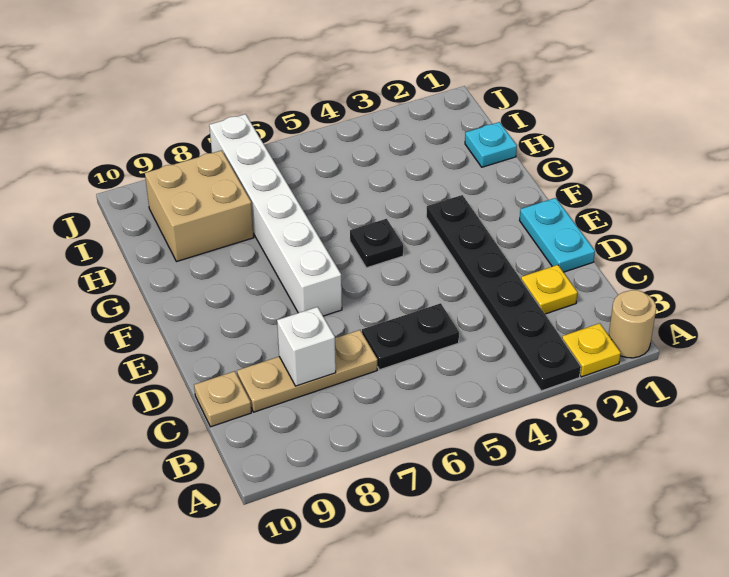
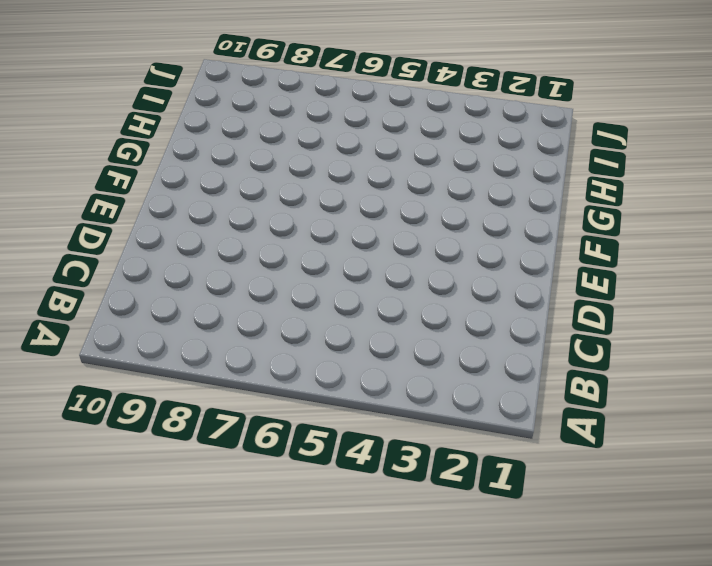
none -> tan round brick A1 level 1
none -> yellow plate A2 level 1
none -> black plate A3:F3 level 1

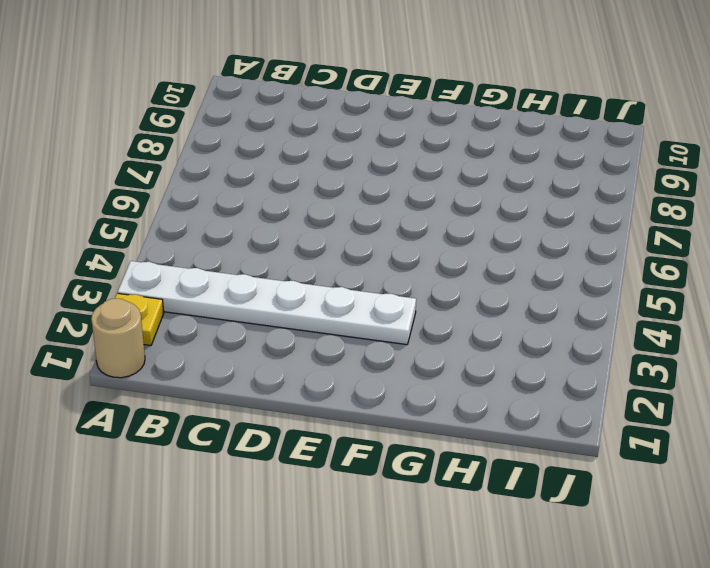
white plate A3:F3 level 1 -> black plate A3:F3 level 1
none -> yellow plate C2 level 1
none -> black plate C5:C6 level 1
none -> tan plate C7:C9 level 1

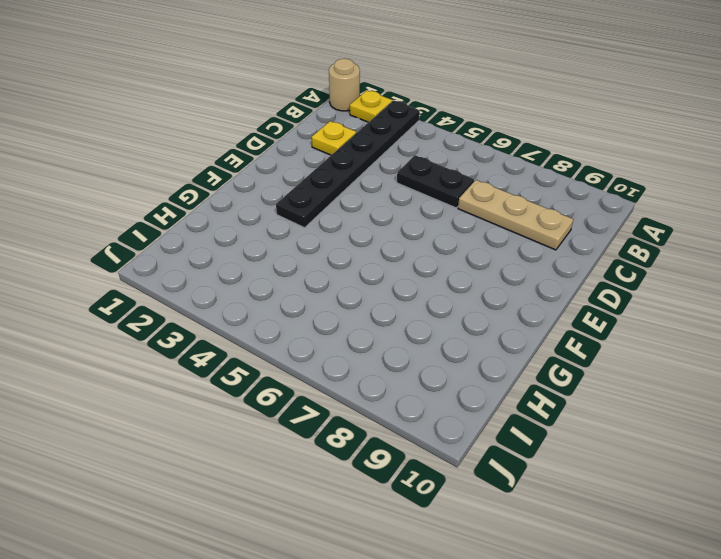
none -> tan plate C10 level 1
none -> cyan plate D1:E1 level 1
none -> white brick E7:J7 level 1

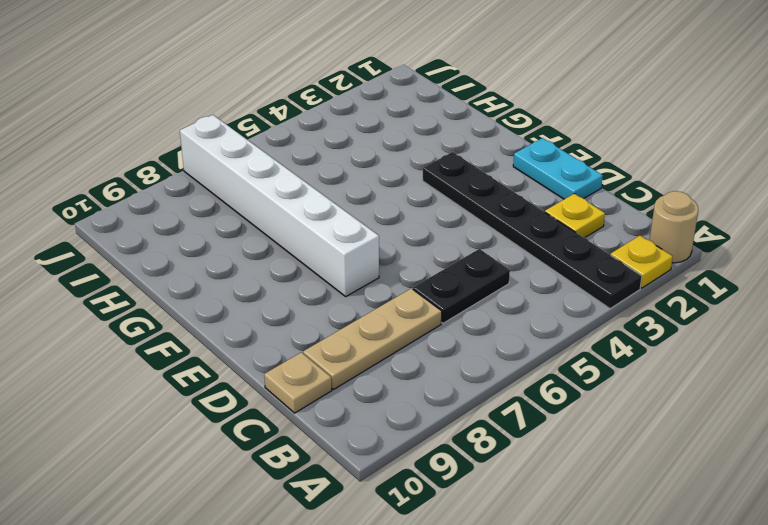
none -> black plate F5 level 1
none -> cyan plate H1 level 1
none -> tan brick H8:I9 level 1

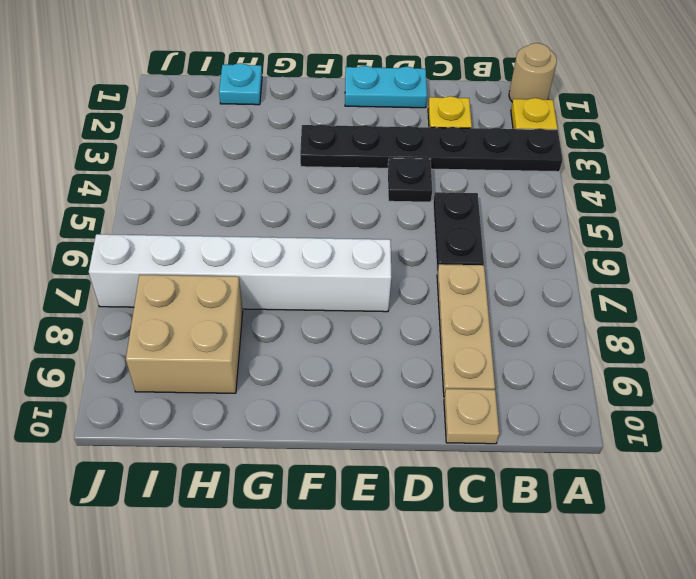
black plate D4 level 1 -> black plate F5 level 1
none -> white brick C8 level 2

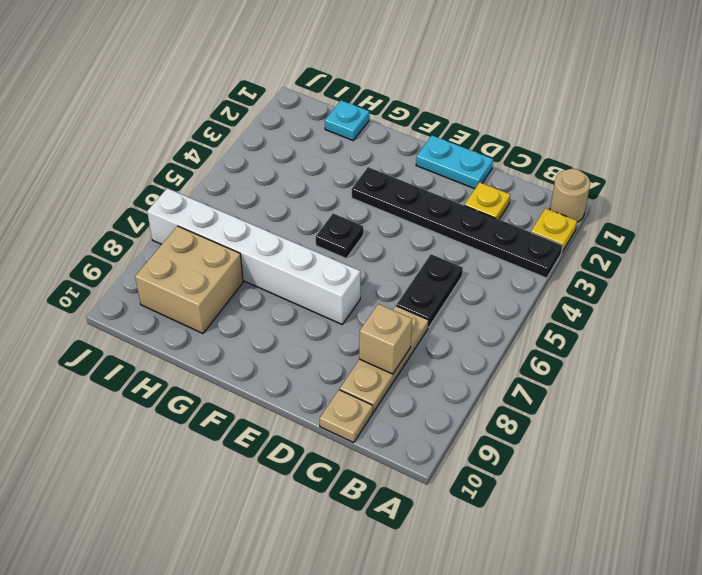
tan brick C8 level 2 -> white brick C8 level 2

